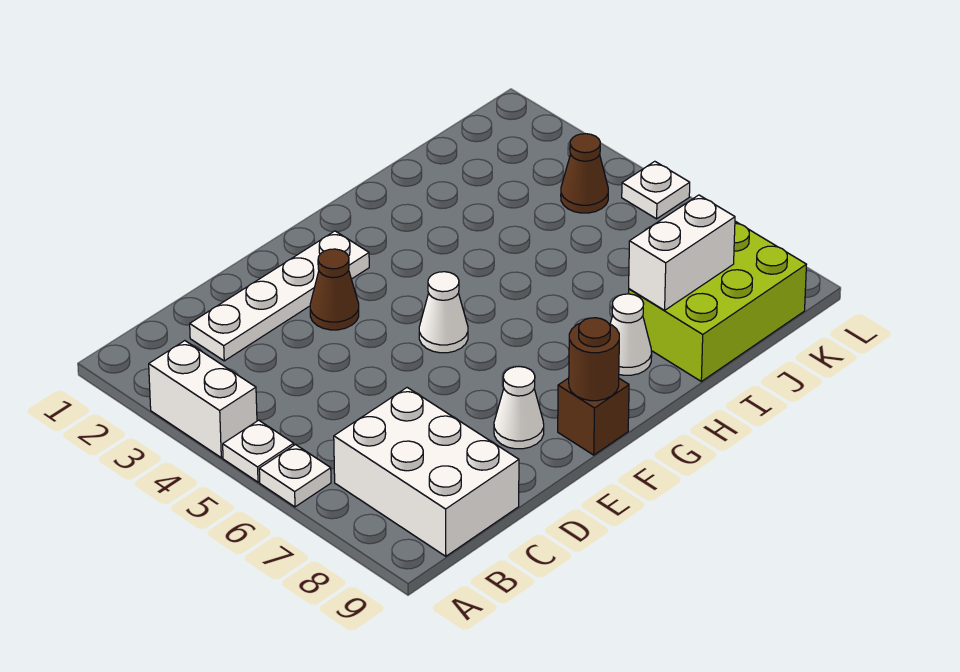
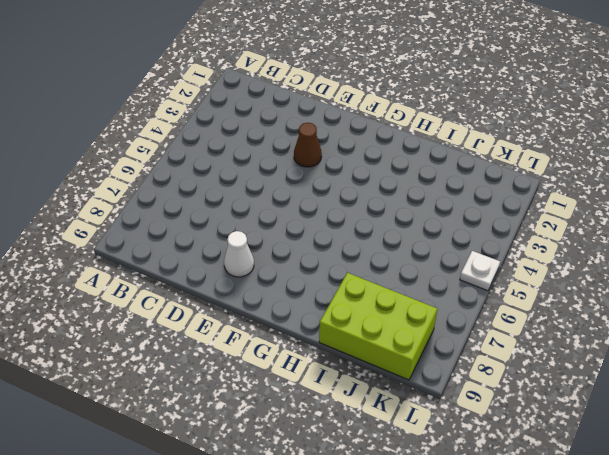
none -> white brick A3:A4 level 1
none -> white plate A5 level 1
none -> white plate A6 level 1

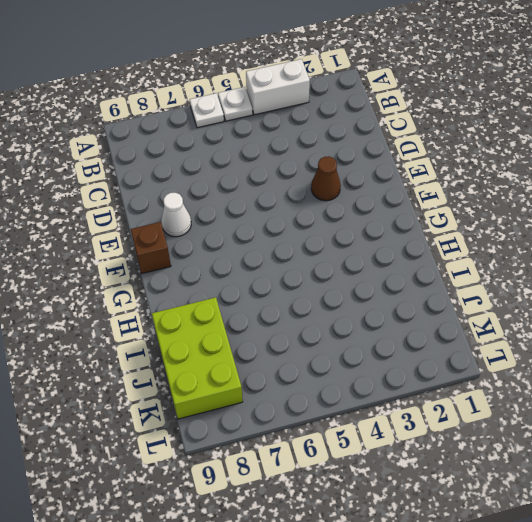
none -> white brick B7:C9 level 1
none -> white plate C2:F2 level 1
none -> white cone F5 level 1

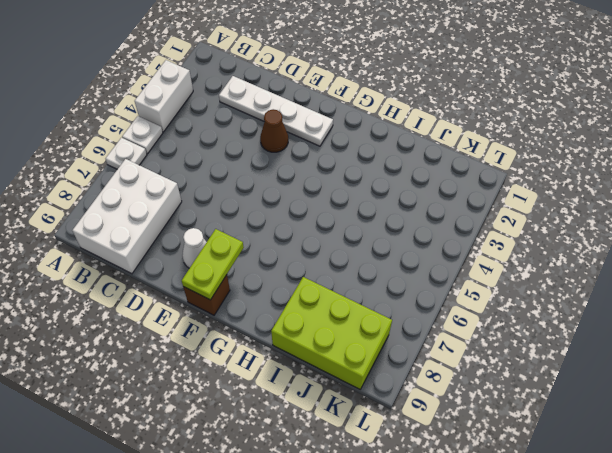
lime plate F8:F9 level 2 -> brown round brick F9 level 2
none -> white cone F5 level 1
none -> white cone H8 level 1
none -> brown cone K4 level 1

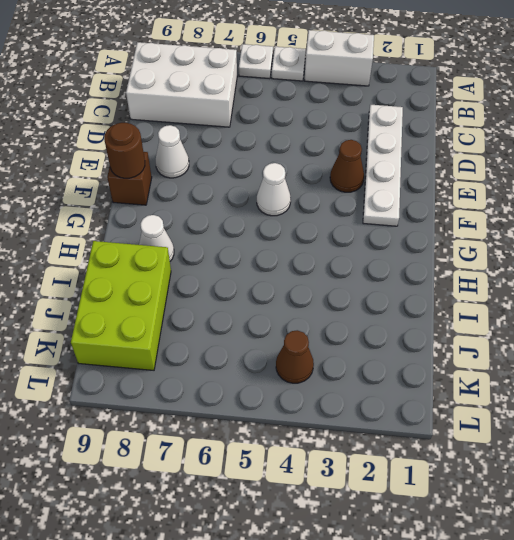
none -> white plate L5 level 1
none -> white brick I8:J8 level 2

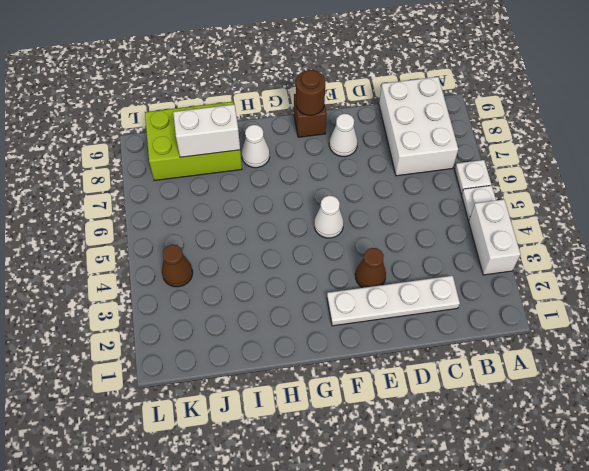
none -> white plate L5 level 1

